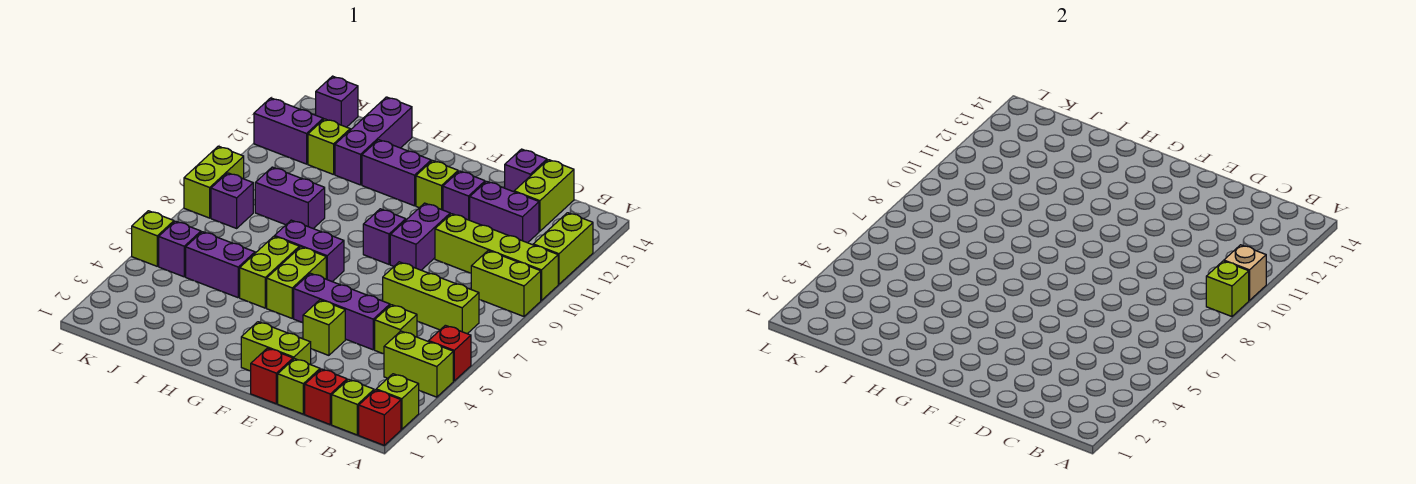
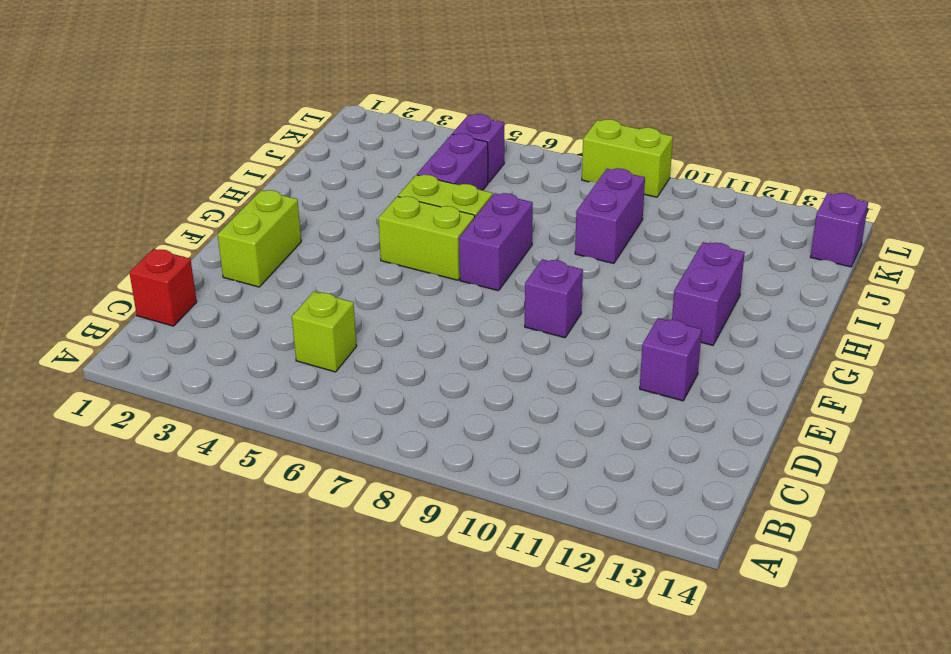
none -> red brick A1 level 1
none -> lime brick A2 level 1
none -> lime brick A4:B4 level 1
none -> red brick A5 level 1

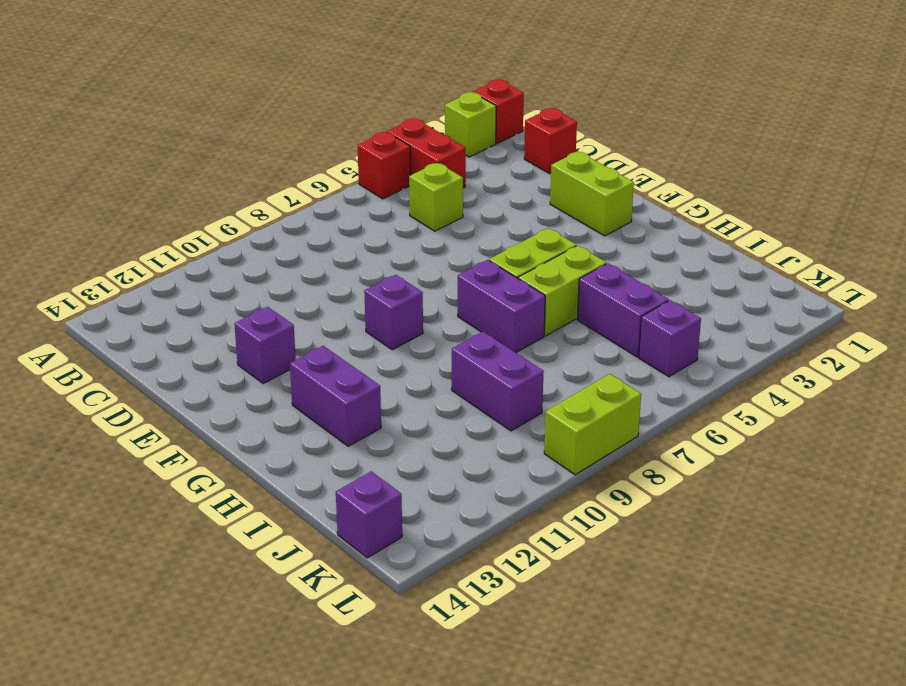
red brick A4:B4 level 1 -> lime brick A4:B4 level 1
none -> lime brick A9:B9 level 1
none -> lime brick A10:D10 level 1
none -> lime brick A11:A12 level 1
none -> lime brick B1 level 1

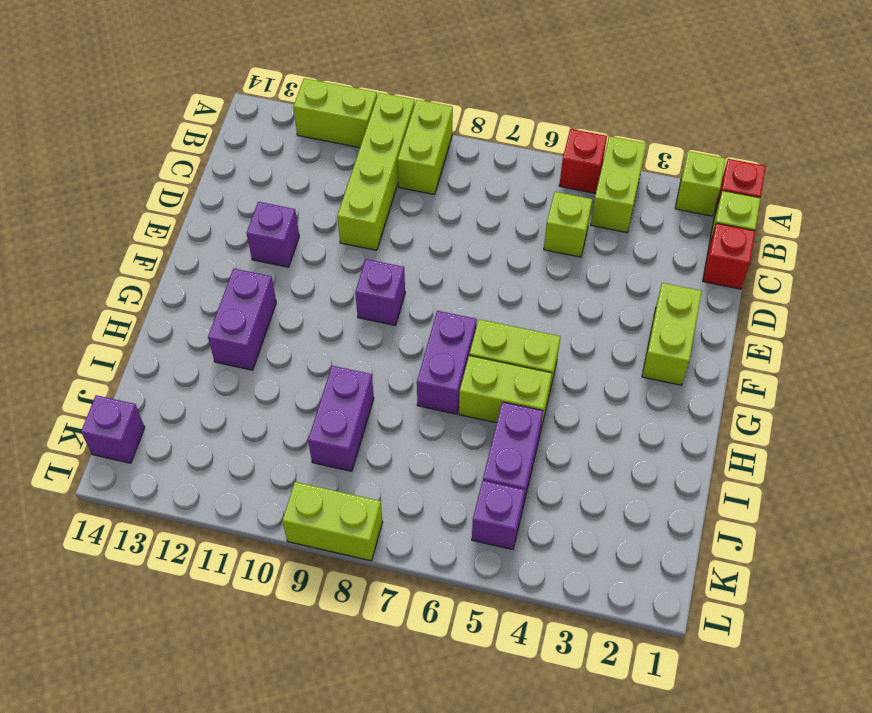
none -> lime brick B7:D7 level 1
none -> purple brick C12:D12 level 1
none -> lime brick C13:C14 level 1
none -> lime brick D1 level 1

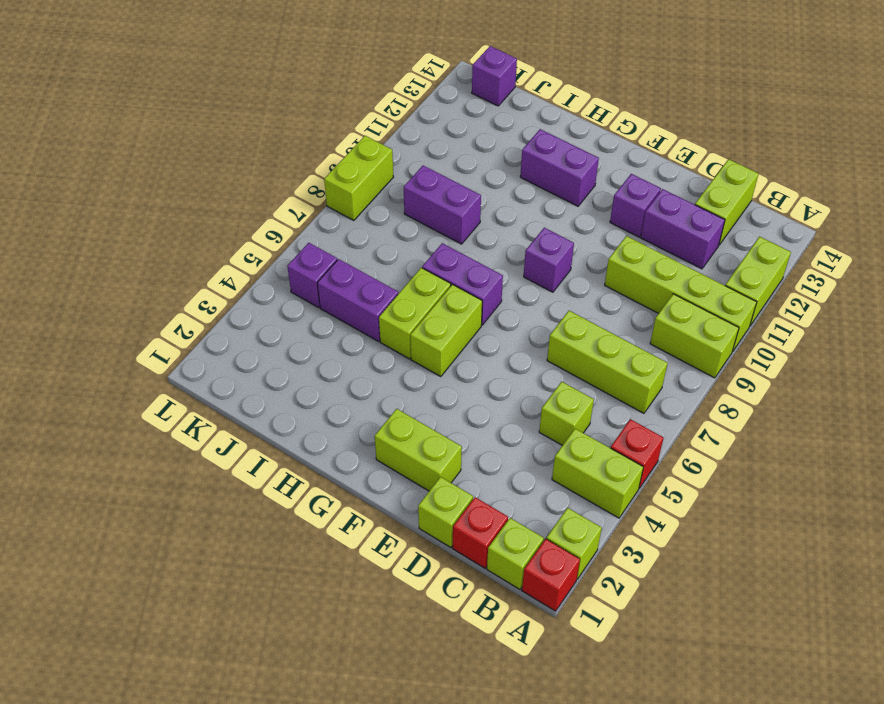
none -> purple brick D5:F5 level 1
none -> purple brick D14 level 1
none -> red brick E1 level 1
none -> lime brick E4 level 1

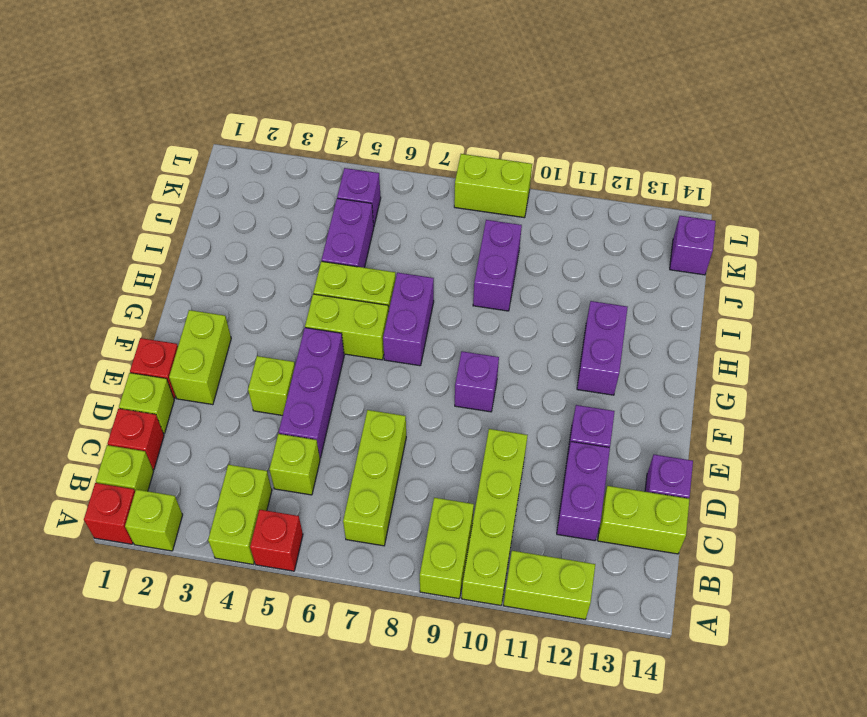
none -> purple brick E9:E10 level 1
none -> lime brick F12 level 1
none -> purple brick I12:I14 level 1
none -> lime brick J12 level 1

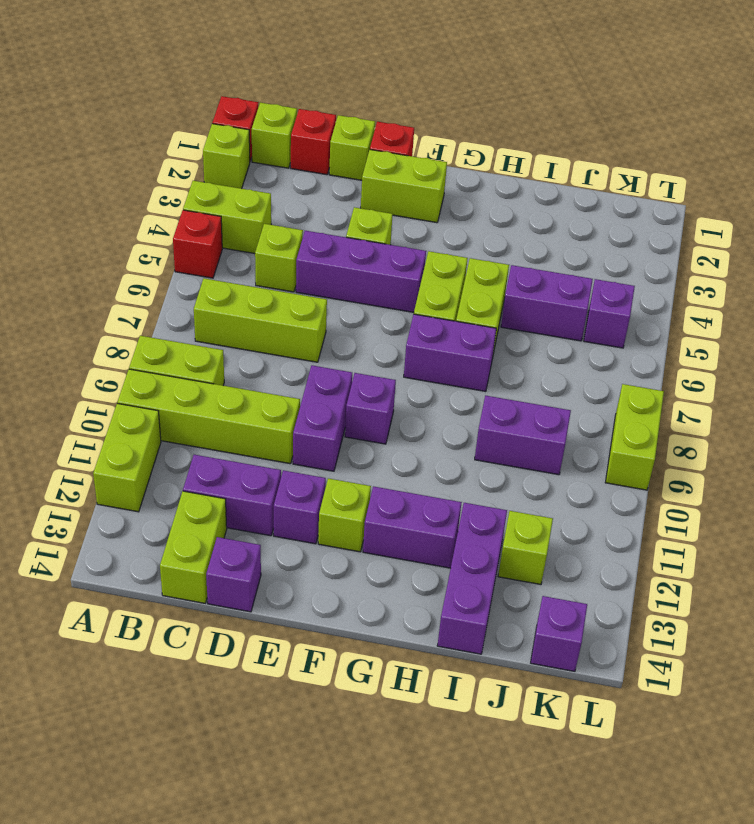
none -> purple brick K8 level 1
none -> purple brick K12:L12 level 1
none -> lime brick L5 level 1
none -> lime brick A9 level 2

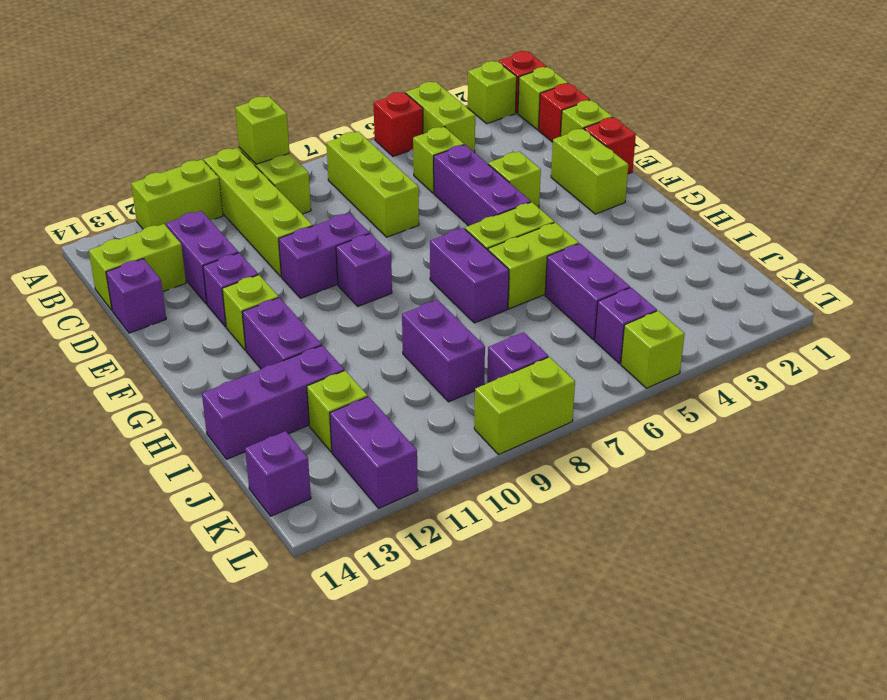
none -> tan brick A10 level 2

